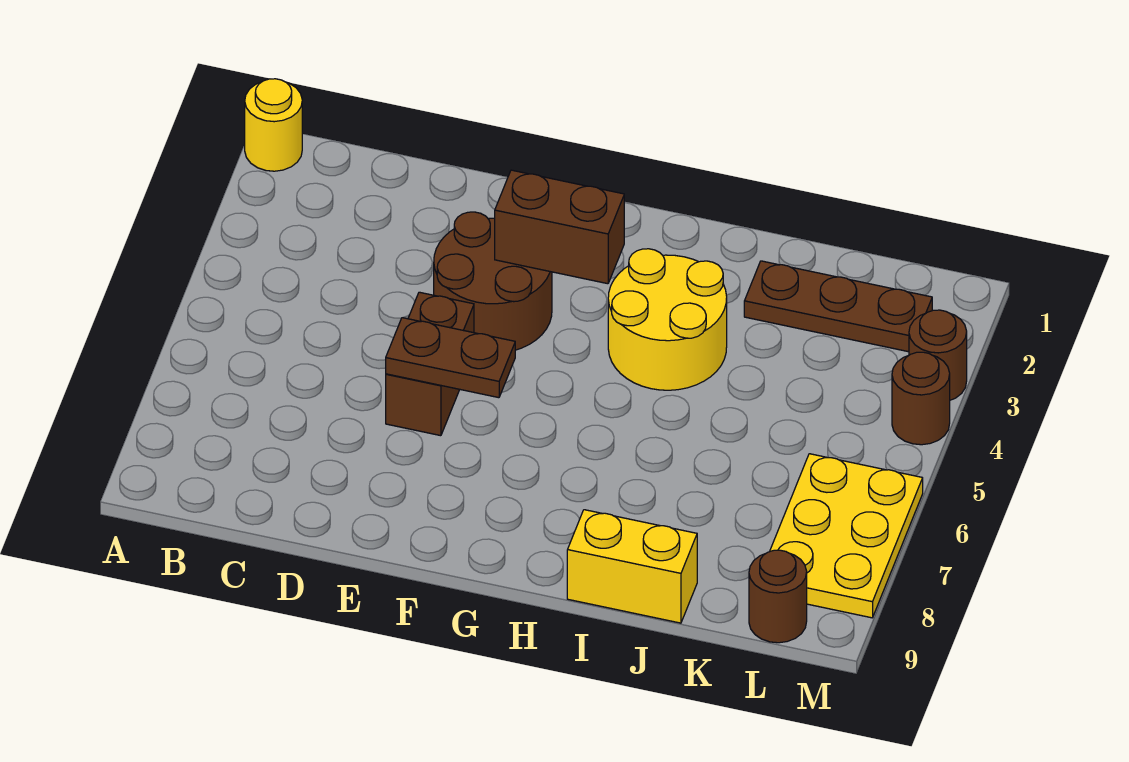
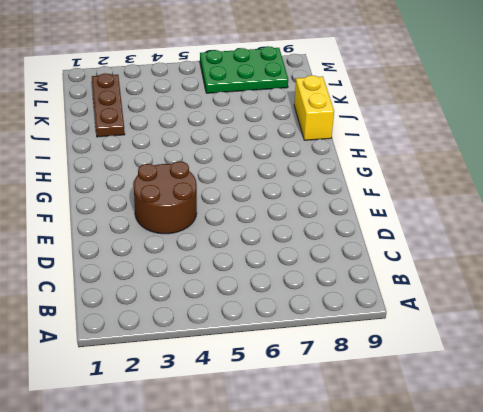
green plate L6:M8 level 1 -> yellow plate L6:M8 level 1
none -> yellow round brick A1 level 1
none -> brown brick E5:E6 level 1
none -> yellow round brick H3:I4 level 1

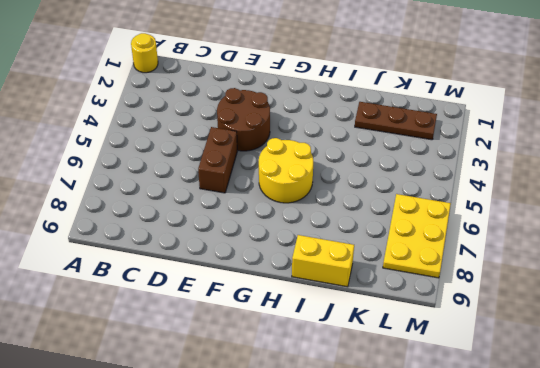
yellow round brick G5:H6 level 1 -> yellow round brick H3:I4 level 1
none -> brown round brick L9 level 1
none -> brown round brick M3 level 1
none -> brown round brick M4 level 1

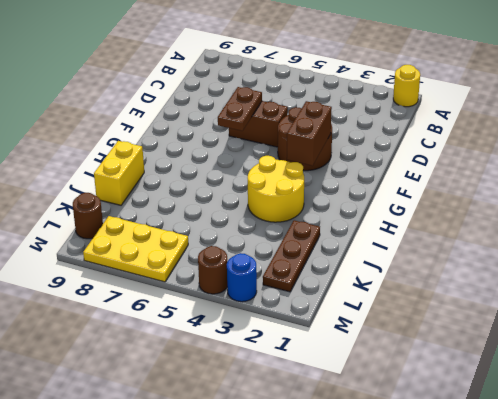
blue round brick M3 level 1 -> brown round brick M3 level 1

